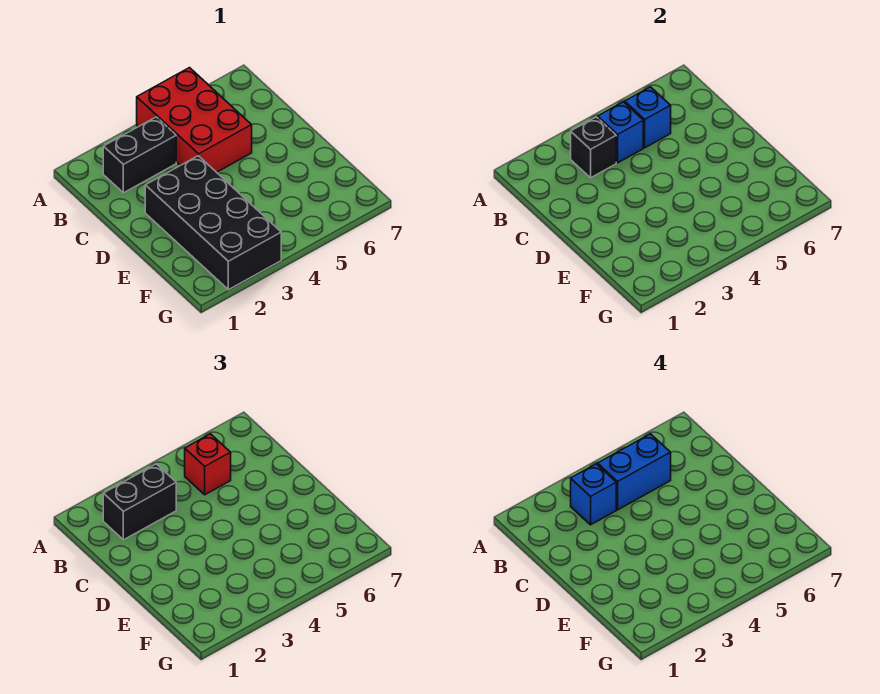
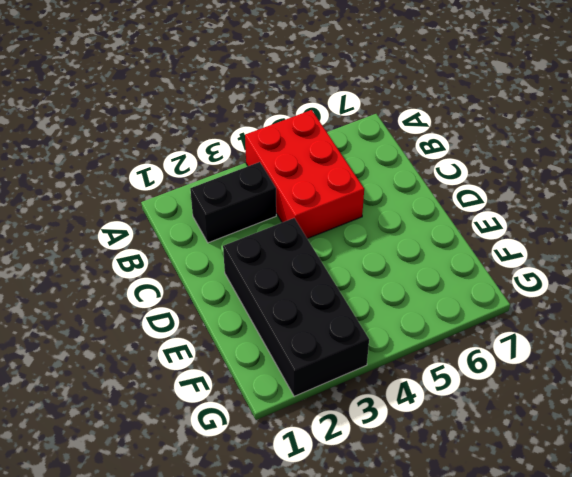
none -> black brick B3 level 2
none -> blue brick B4 level 2

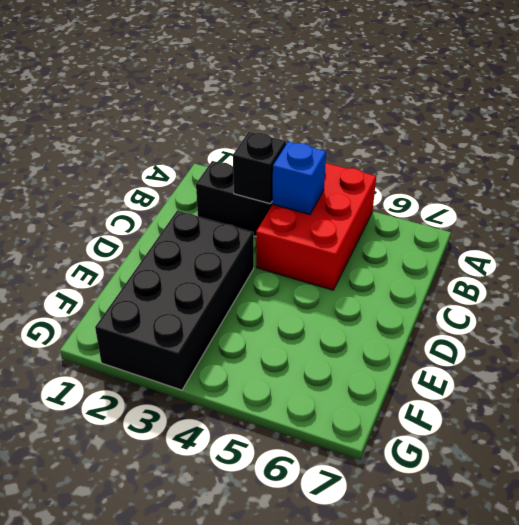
none -> blue brick B5 level 2
none -> black brick B2:B3 level 3

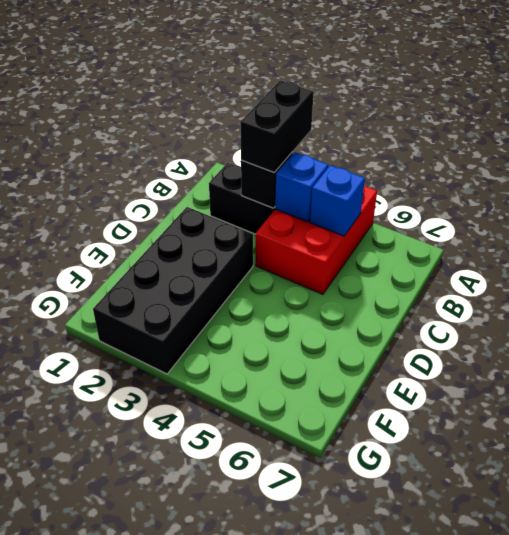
black brick A3:B3 level 3 -> black brick B2:B3 level 3
none -> red brick B5 level 3
none -> blue brick B3 level 4

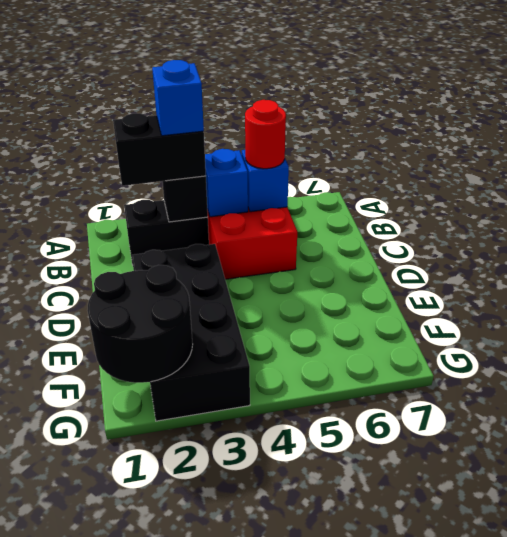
red round brick B5 level 3 -> red brick B5 level 3
black round brick F1:G2 level 2 -> none
none -> blue brick B4:B5 level 4

